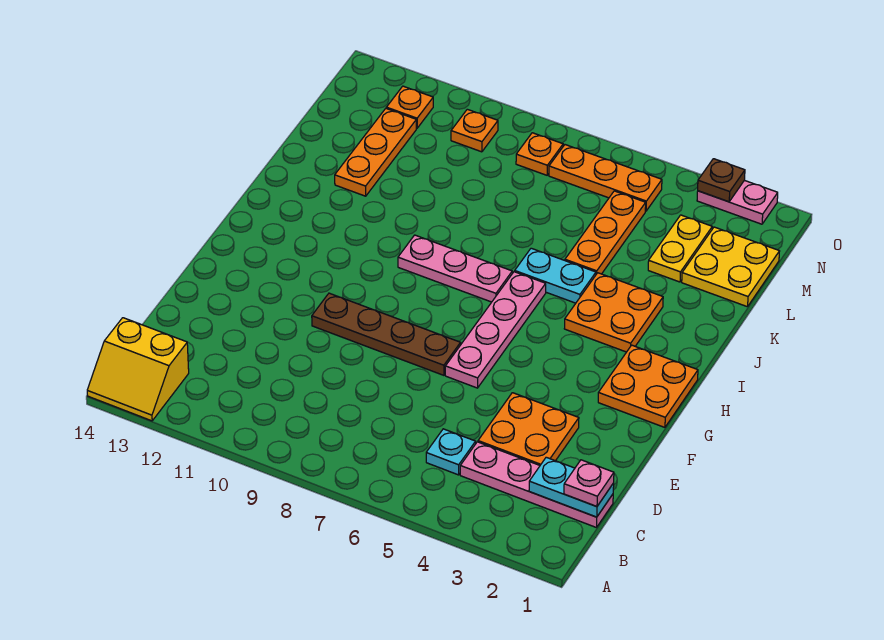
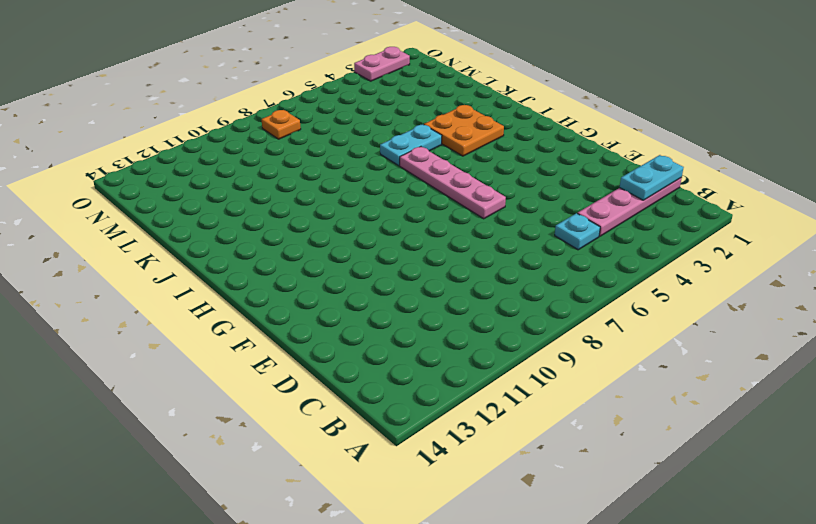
none -> yellow slope A13:B14 level 1 top B
none -> orange plate D3:E4 level 1
none -> brown plate F7:F10 level 1

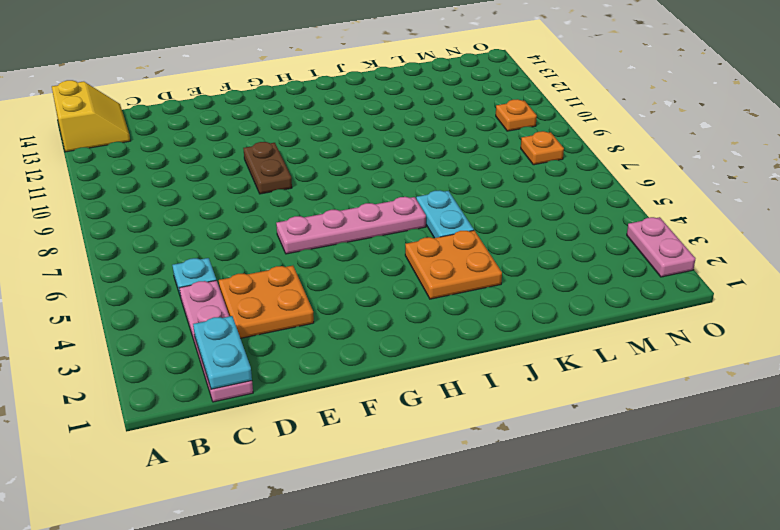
yellow slope A13:B14 level 1 top A -> yellow slope A13:B14 level 1 top B
brown plate F9:F10 level 1 -> brown plate F7:F10 level 1
none -> orange plate G1:H2 level 1
none -> pink plate I7:I9 level 1
none -> orange plate K5:M5 level 1

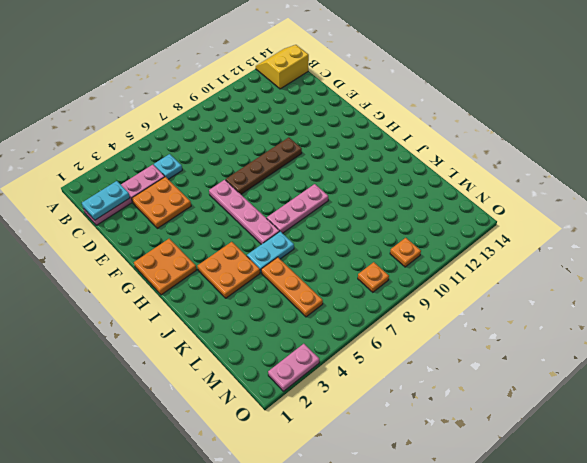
none -> orange plate K12:M12 level 1
none -> yellow plate L1:M2 level 1
none -> yellow plate L3:M3 level 1

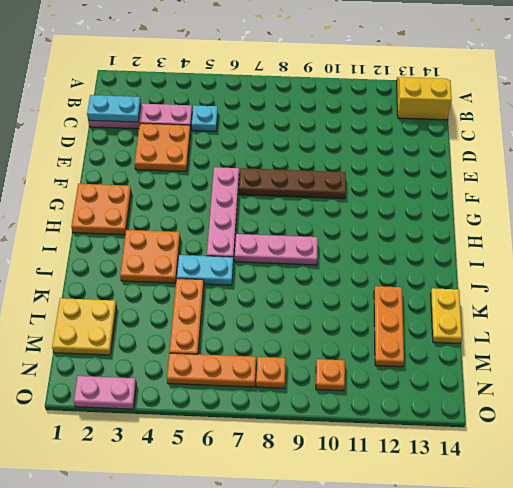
yellow plate K14:L14 level 1 -> yellow plate L3:M3 level 1
none -> orange plate N12 level 1
none -> brown plate O3 level 2
none -> pink plate C1 level 3

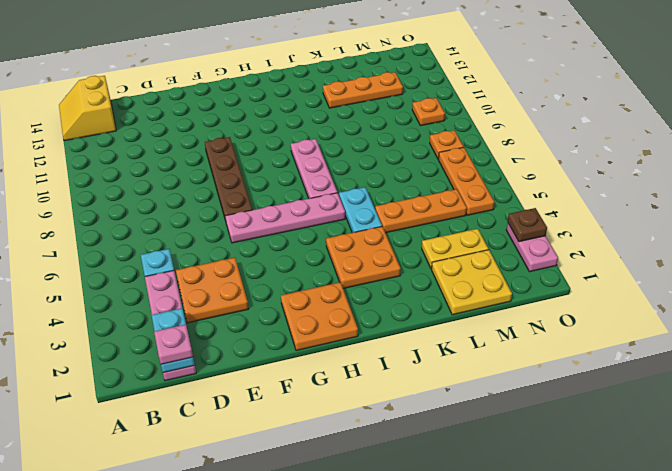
none -> orange plate N12 level 1

